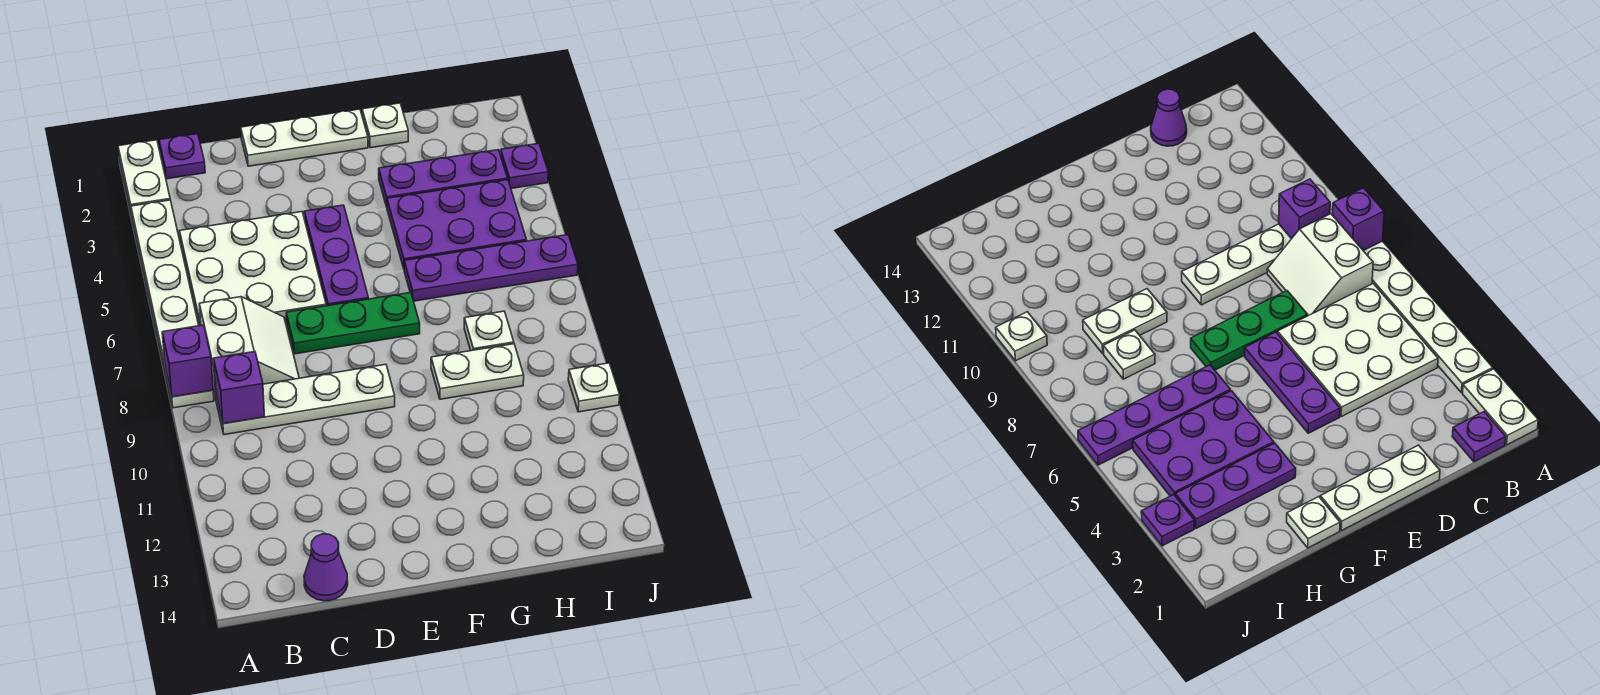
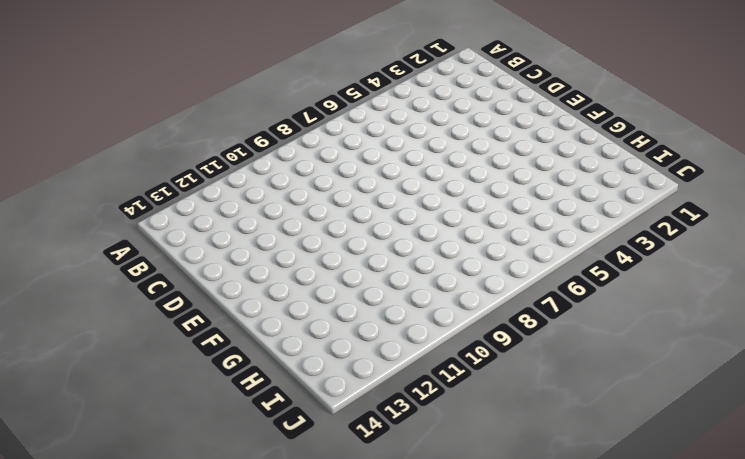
none -> white plate A1:A2 level 1
none -> white plate A3:A8 level 1
none -> purple plate B1 level 1

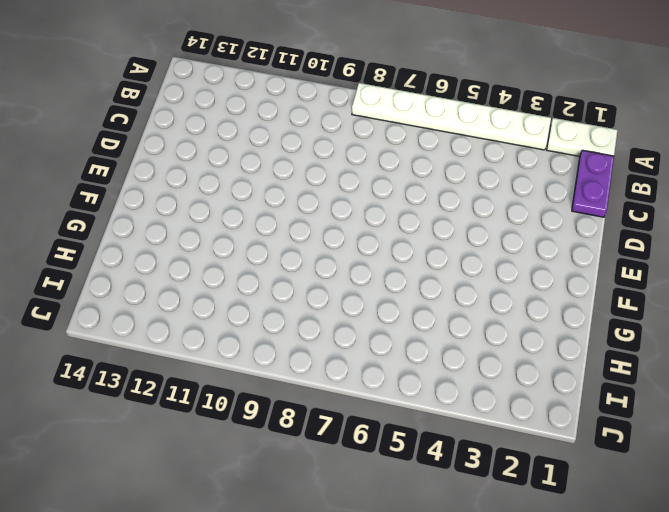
purple plate B1:C1 level 1 -> purple plate B1 level 1
none -> white plate B4:D6 level 1
none -> white slope B7:C8 level 1 top B
none -> white plate B9:E9 level 1

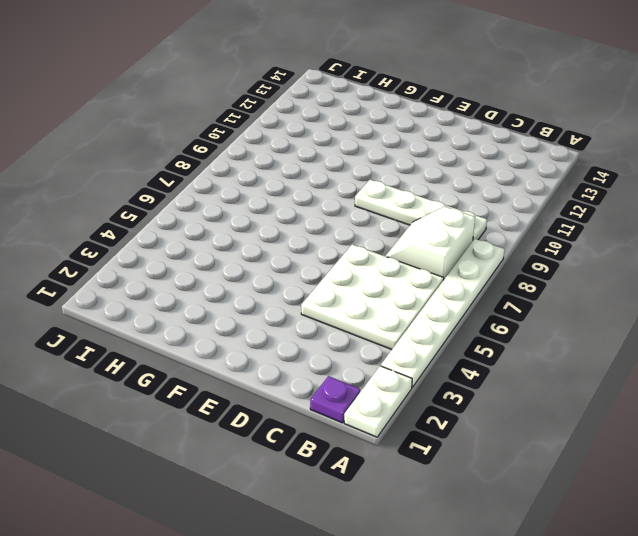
none -> purple cone C14 level 1
none -> white plate D1:F1 level 1
none -> green plate D7:F7 level 1

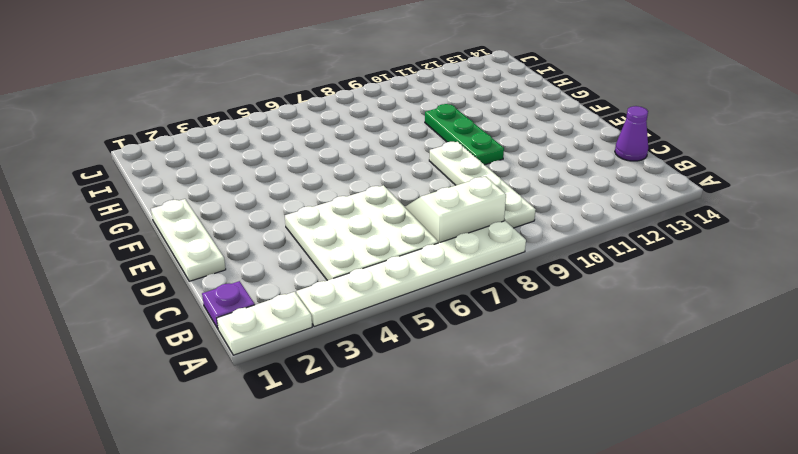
green plate E10:G10 level 1 -> green plate D7:F7 level 1
none -> purple plate E4:E6 level 1
none -> white plate G1 level 1
none -> purple plate G3:I3 level 1

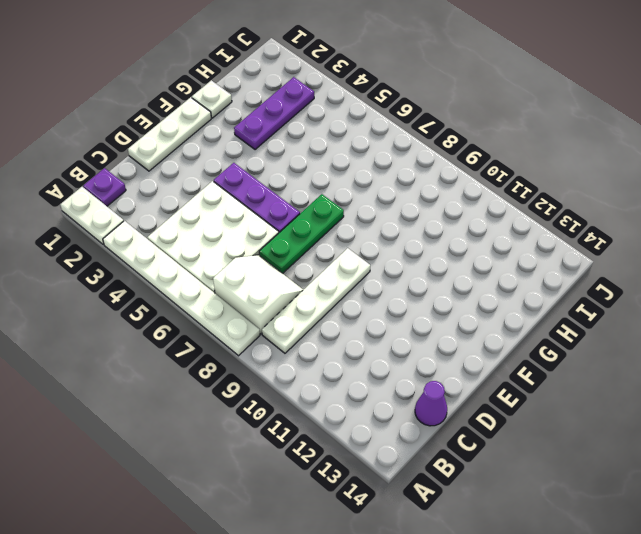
none -> purple plate G4:I5 level 1
none -> purple plate G6:J6 level 1
none -> white plate G9:H9 level 1

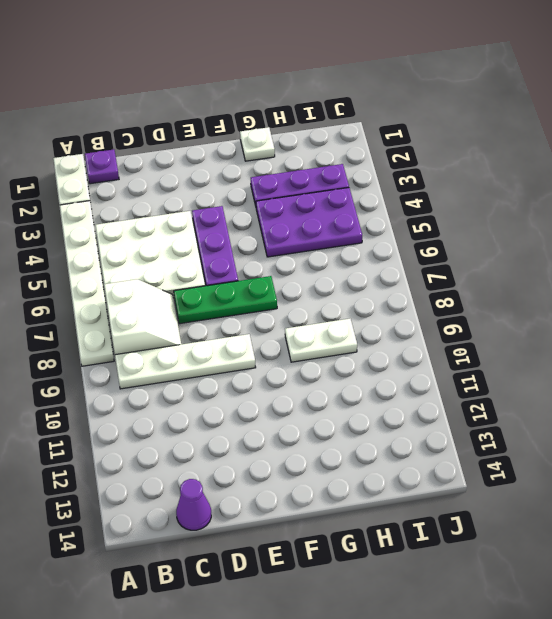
none -> white plate D1:F1 level 1
none -> purple plate G6:J6 level 1
none -> white plate H8 level 1

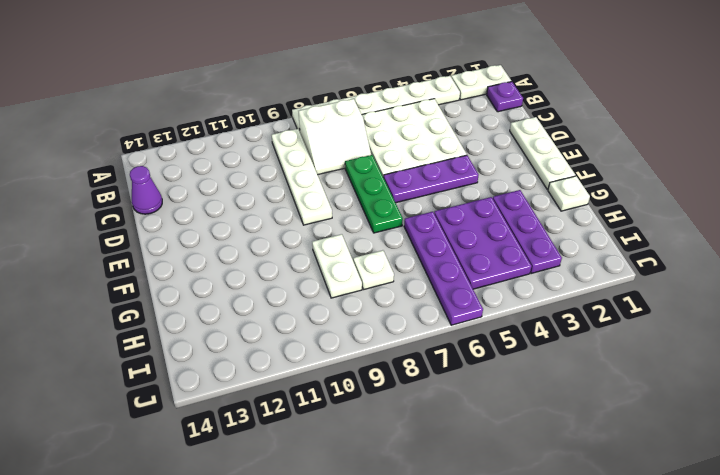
none -> purple plate J3 level 1
none -> white plate J10 level 1
none -> purple brick A8 level 2

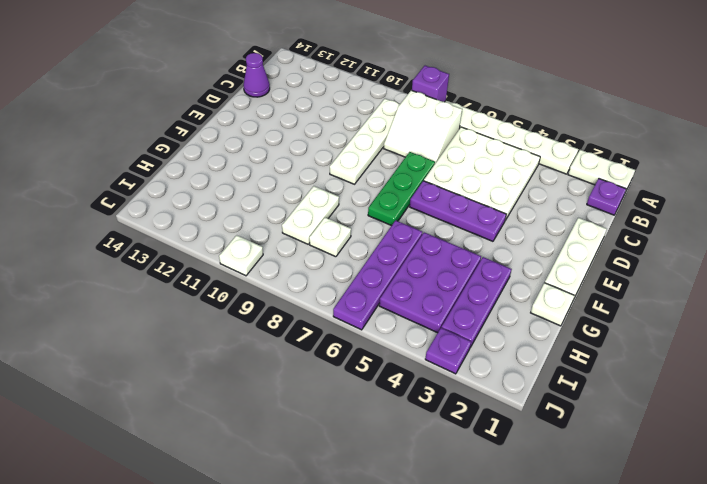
none -> purple brick B9 level 2

